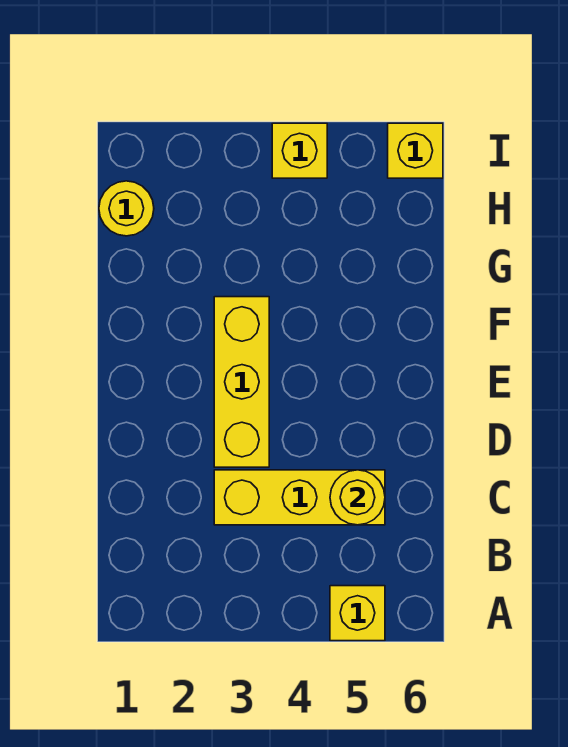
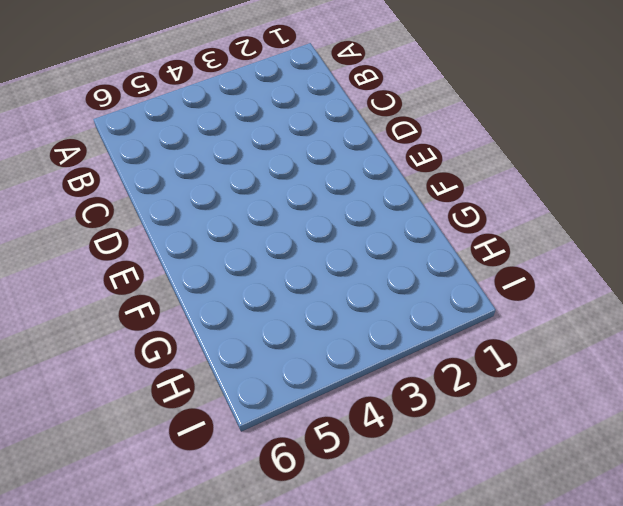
none -> yellow brick A5 level 1
none -> yellow brick C3:C5 level 1

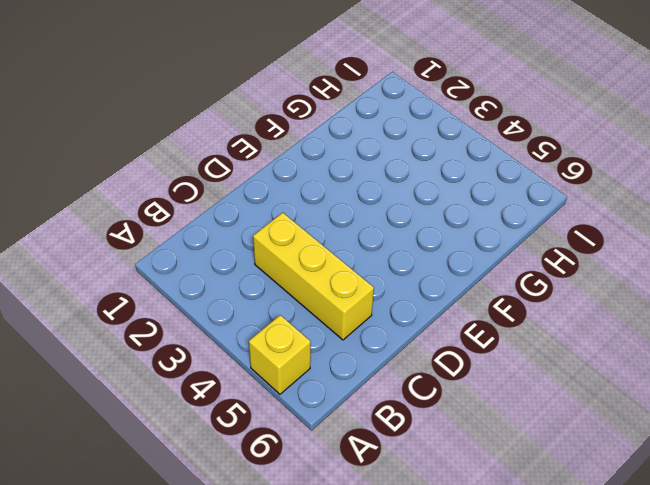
none -> yellow brick D3:F3 level 1
none -> yellow round brick H1 level 1

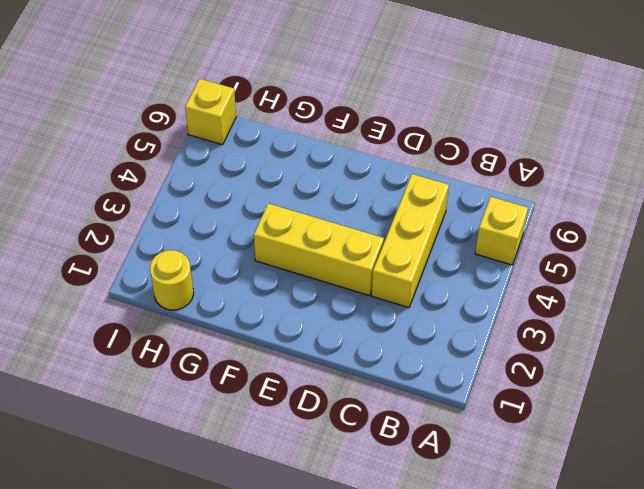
none -> yellow brick I4 level 1
none -> yellow round brick C5 level 2

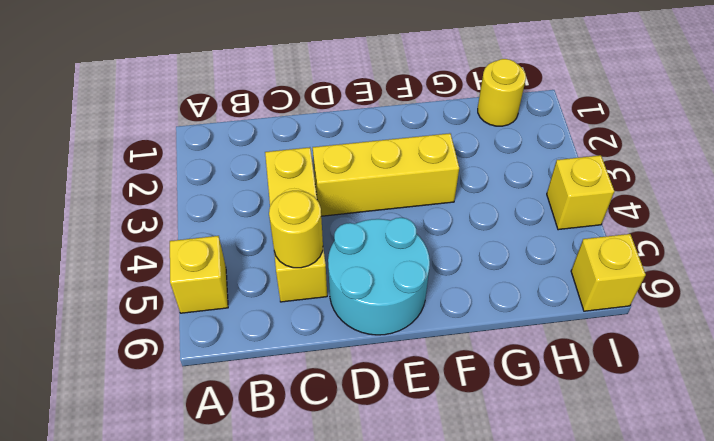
cyan round brick D5:E6 level 1 -> none

